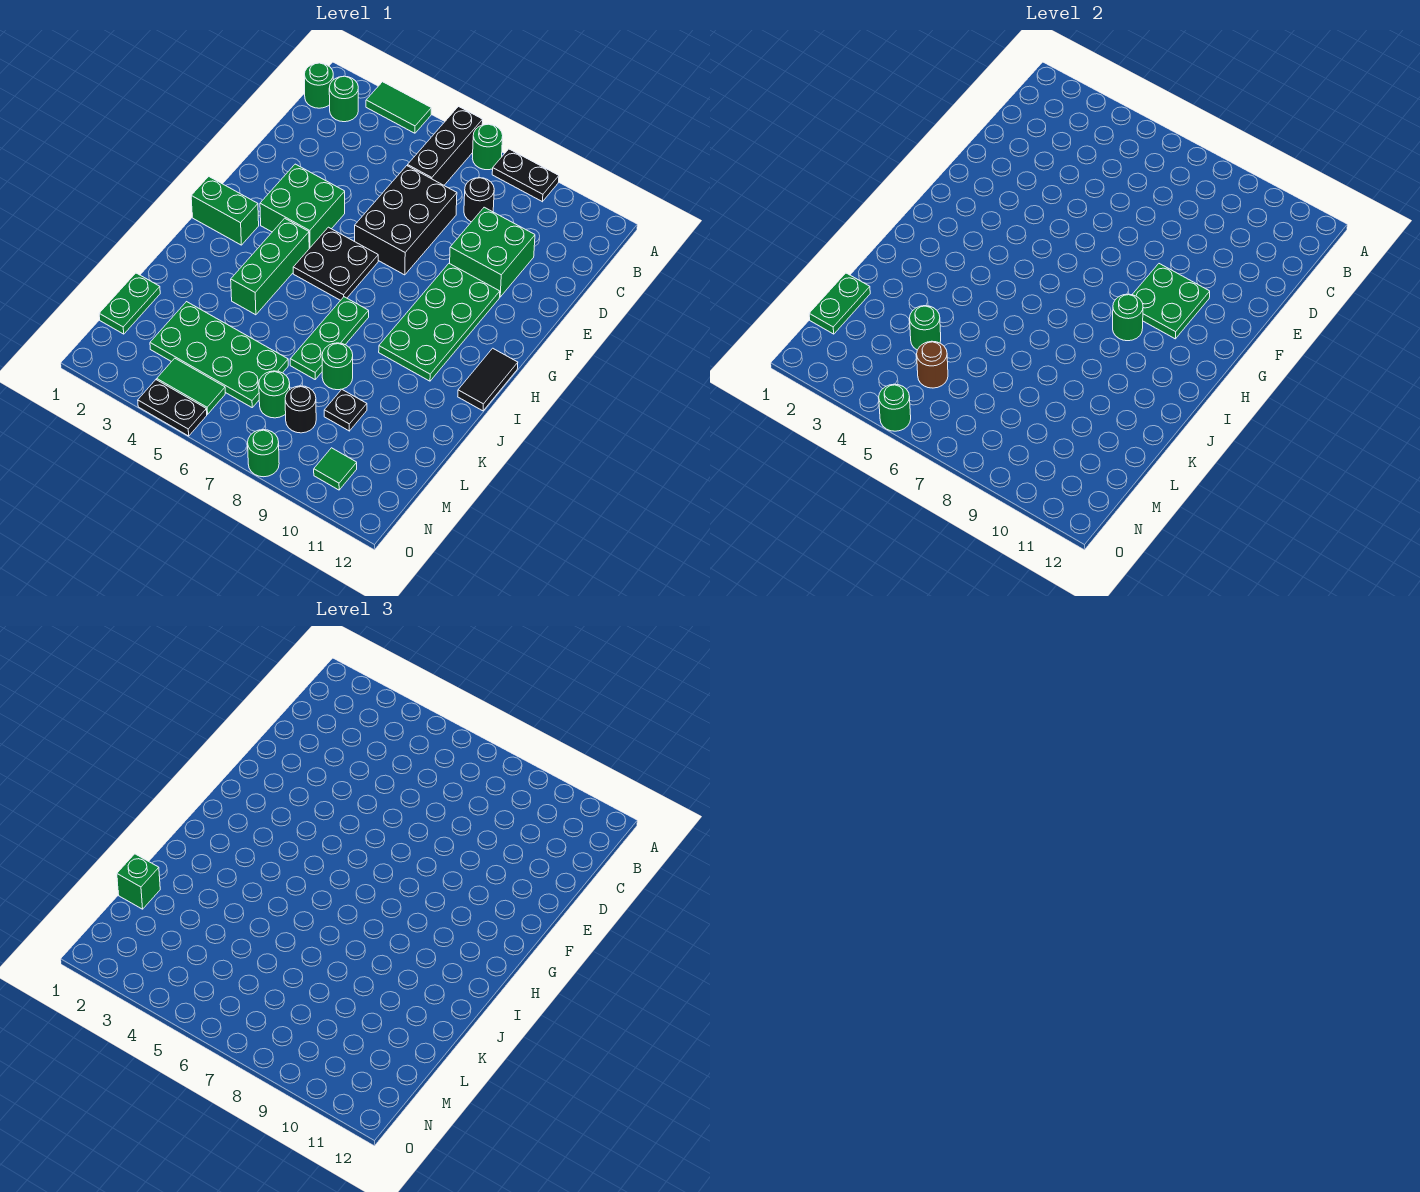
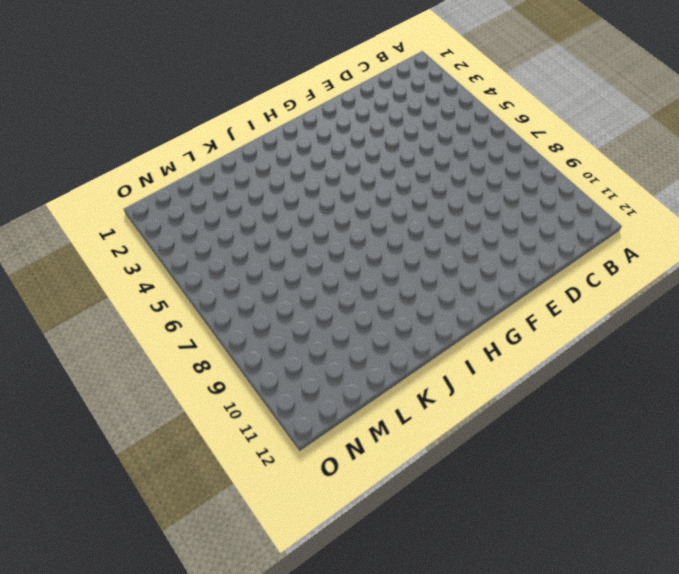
none -> green tile A3:A4 level 1
none -> black brick A6:C6 level 1
none -> green round brick A7 level 1
none -> black plate A8:A9 level 1

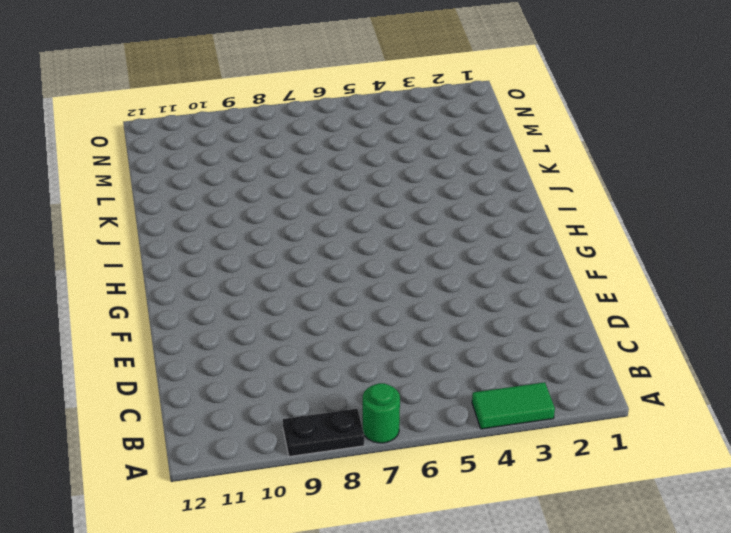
none -> black brick A6:C6 level 1
none -> green round brick B1 level 1
none -> green round brick B2 level 1
none -> black round brick C8 level 1

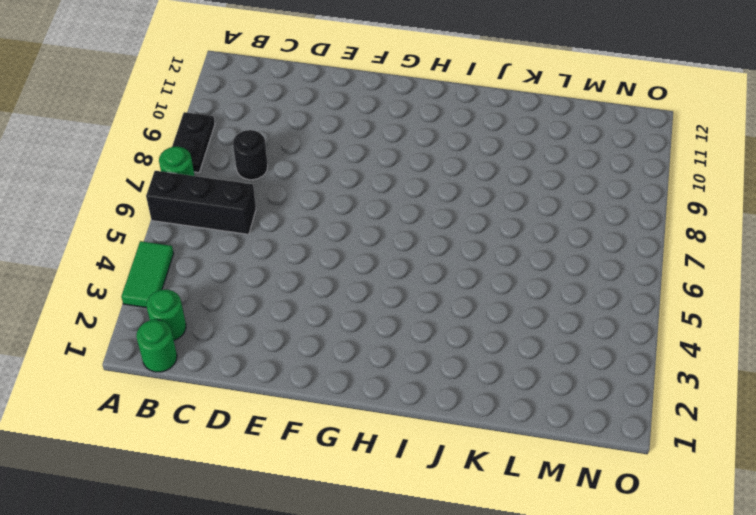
none -> black brick D6:F7 level 1
none -> green brick D9:E10 level 1
none -> green brick F3:G4 level 1
none -> green plate F9:I10 level 1

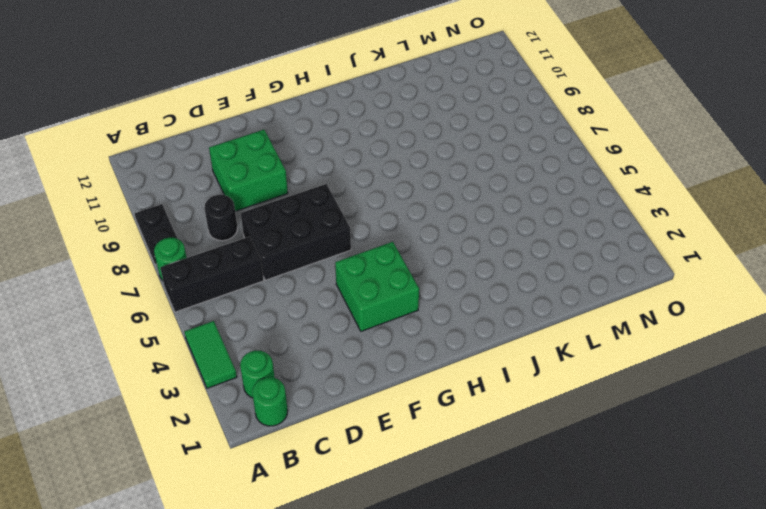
none -> green plate F9:I10 level 1
none -> black plate G5:H6 level 1
none -> green brick H1:H2 level 1
none -> green brick H4:J4 level 1

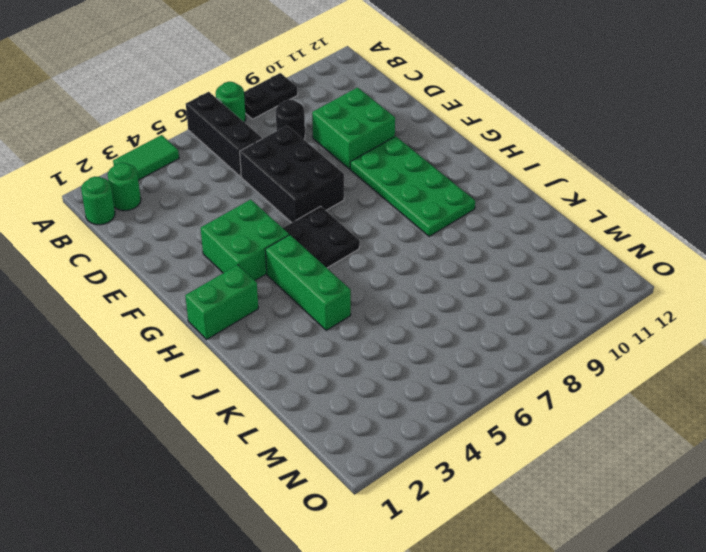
none -> black tile H12:I12 level 1
none -> green plate I7:K7 level 1
none -> green round brick K8 level 1
none -> green plate L1:M1 level 1

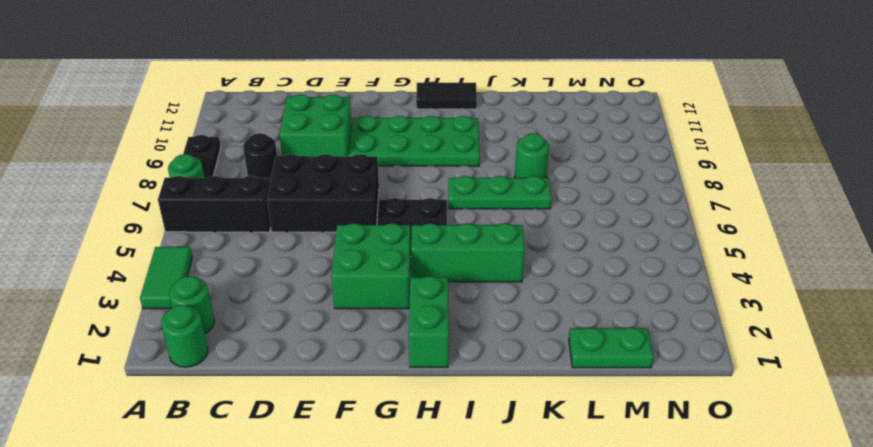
none -> green plate L3:M6 level 1
none -> black plate L9 level 1
none -> green round brick M7 level 1
none -> black round brick M8 level 1

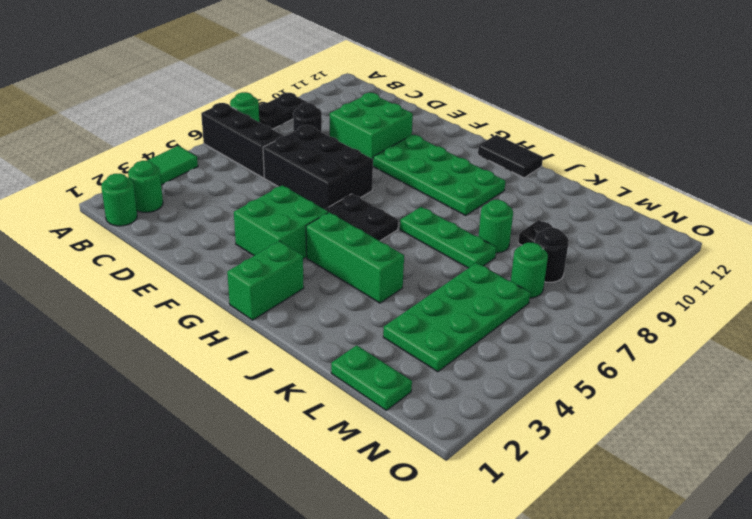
none -> green tile N4:N5 level 1
none -> green tile N10 level 1
none -> black plate O4:O5 level 1
none -> green round brick O8 level 1

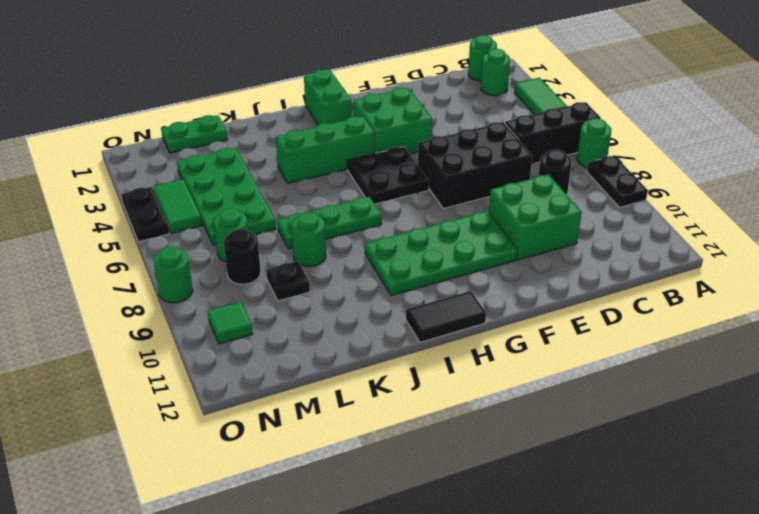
none -> green plate F9:G10 level 2
none -> green round brick H9 level 2
none -> green plate L1:M1 level 2
none -> green round brick L4 level 2

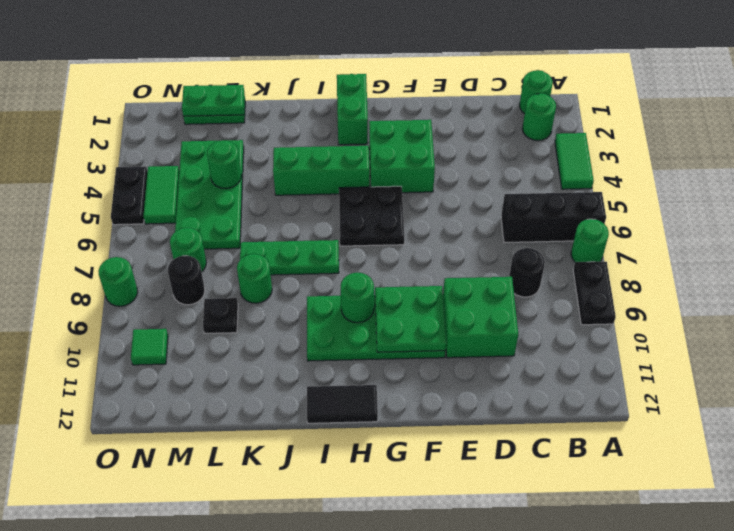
none -> black brick D6:F7 level 1
none -> brown round brick M5 level 2
none -> green round brick O5 level 2
none -> green brick L1 level 3

